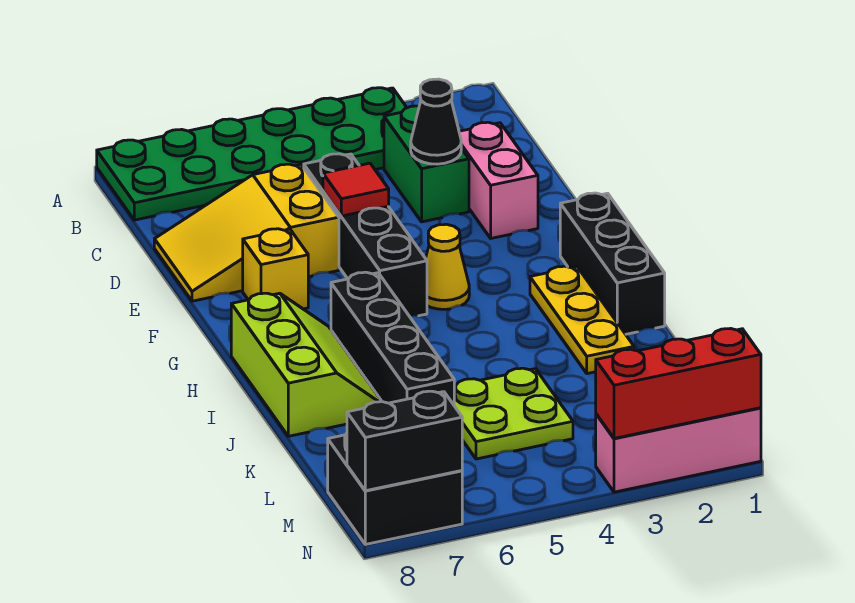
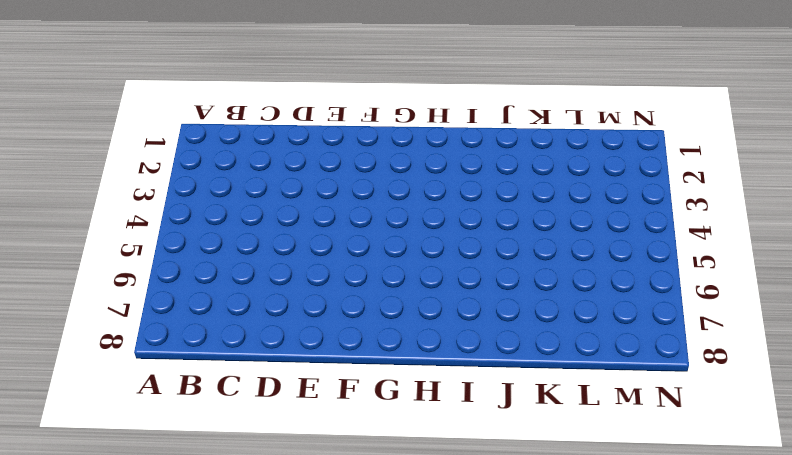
none -> green plate A3:B8 level 1
none -> green brick C3:D3 level 1
none -> pink brick D2:E2 level 1

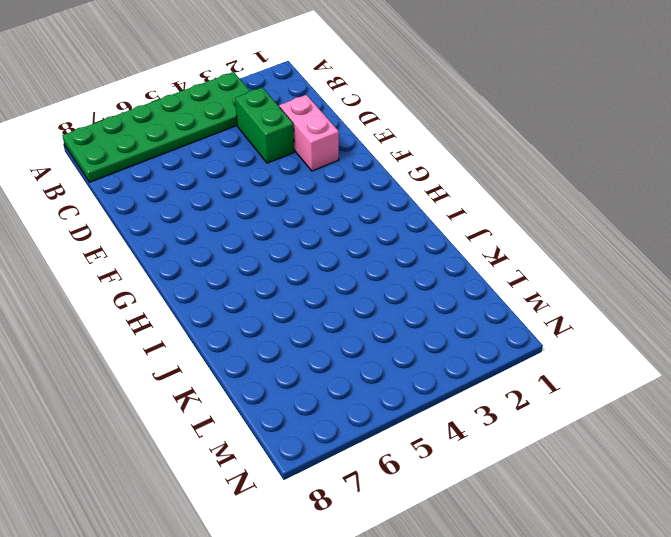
none -> black brick D5:G5 level 1
none -> yellow slope D6:E8 level 1 top 6
none -> yellow brick F7 level 1

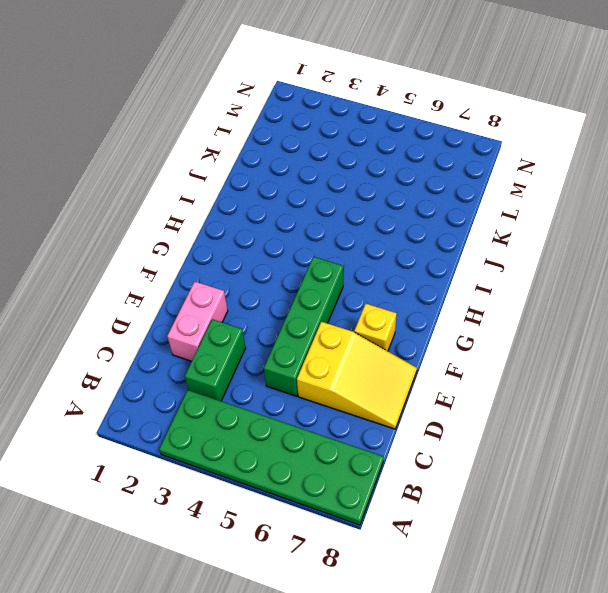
green brick D5:G5 level 1 -> black brick D5:G5 level 1
none -> black brick G1:I1 level 1
none -> yellow cone G4 level 1
none -> yellow plate H2:J2 level 1

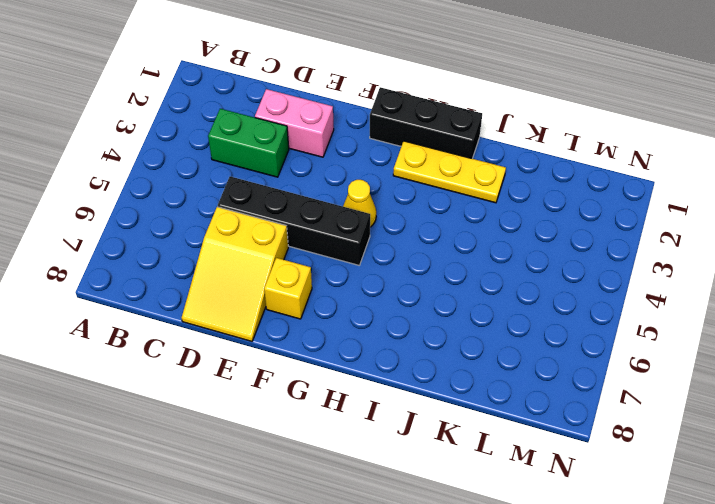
none -> green plate A3:B8 level 1
none -> black brick H6:K6 level 1
none -> lime slope H7:J8 level 1 top 8

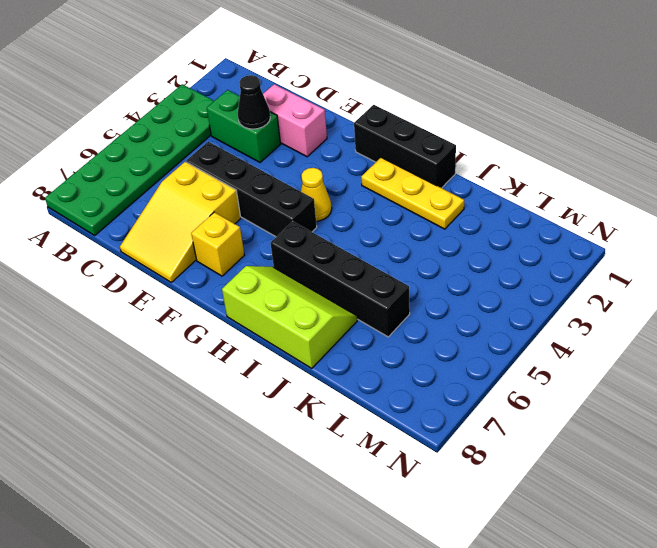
none -> lime plate K4:L5 level 1
none -> black brick M7:N8 level 1
none -> pink brick N1:N3 level 1

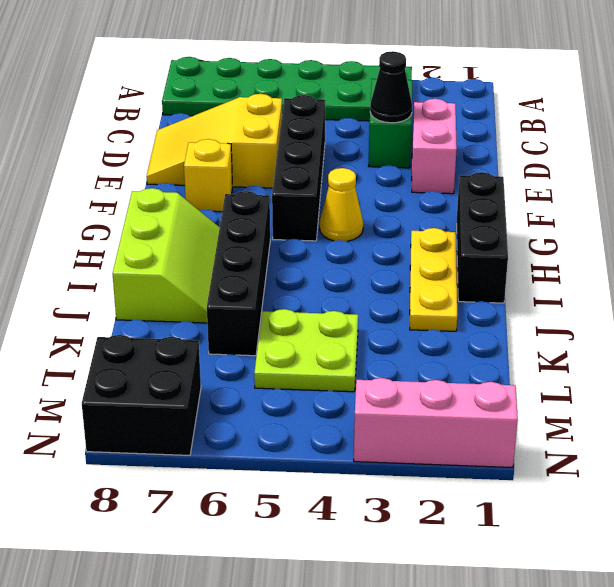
none -> red tile E5 level 2
none -> red brick N1:N3 level 2
none -> black brick N7:N8 level 2

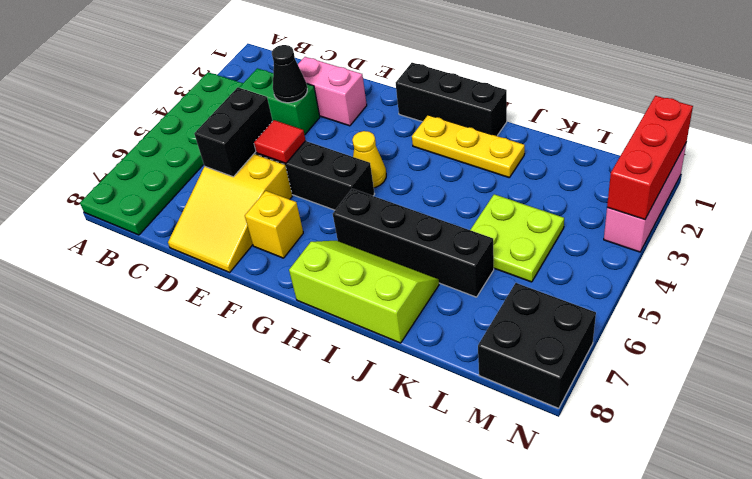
black brick D5:D6 level 2 -> black brick N7:N8 level 2

